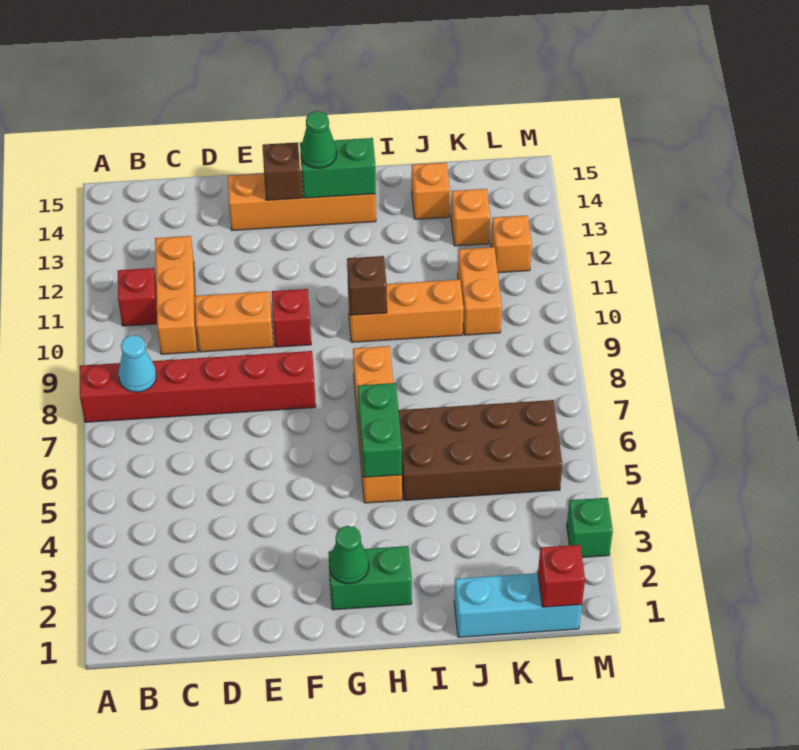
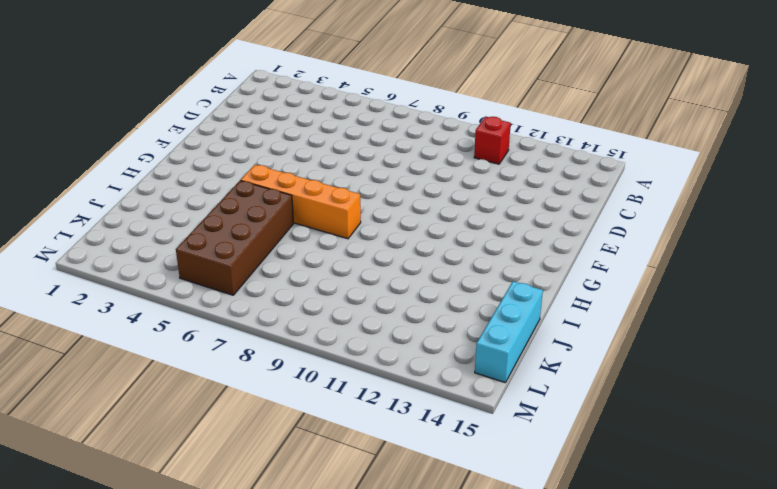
cyan brick J15:L15 level 1 -> cyan brick J1:L1 level 1
none -> red brick A8:F8 level 1
none -> orange brick C10:C12 level 1
none -> orange brick D10:E10 level 1

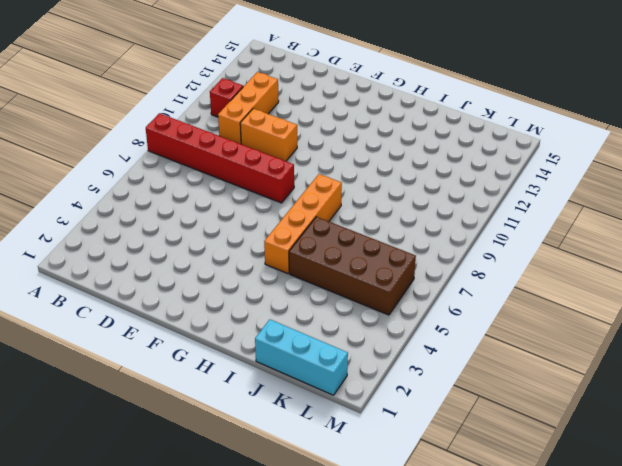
none -> orange brick E14:H14 level 1
none -> red brick F10 level 1
none -> green brick G2:H2 level 1

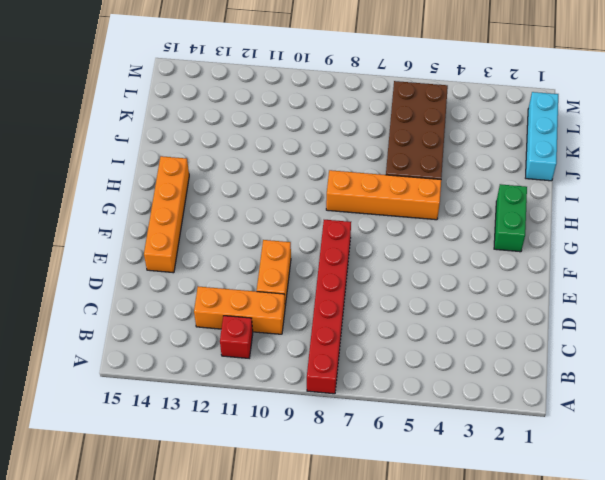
none -> red brick F10 level 1
none -> orange brick H10:J10 level 1
none -> orange brick J14 level 1

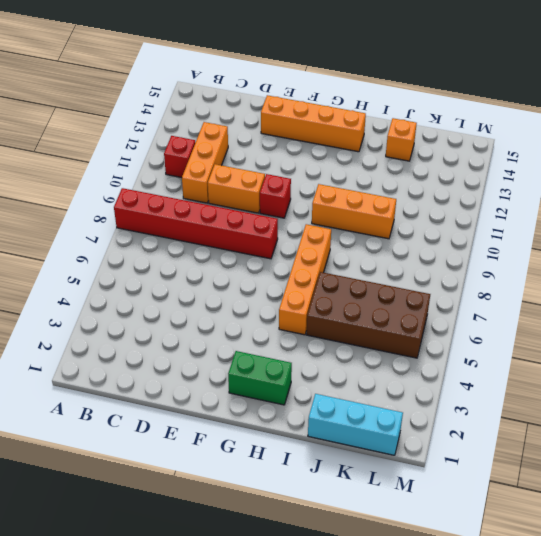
none -> orange brick K10:K11 level 1
none -> orange brick K13 level 1
none -> orange brick L12 level 1

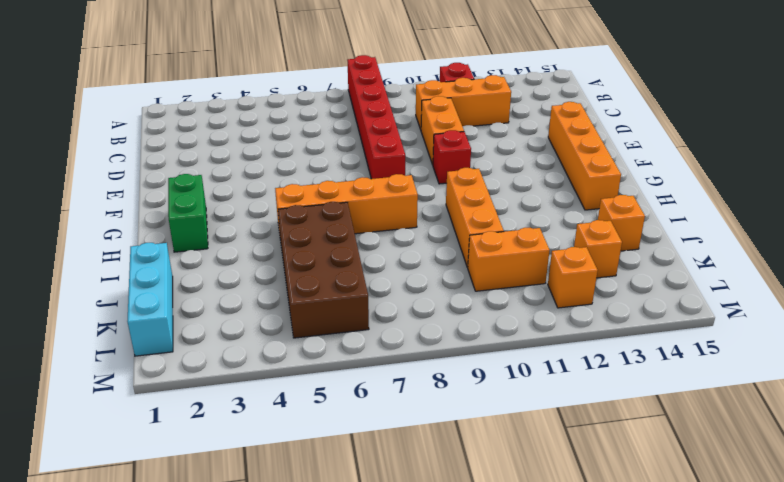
none -> green brick M3 level 1
none -> cyan cone B8 level 2
none -> brown brick F14 level 2

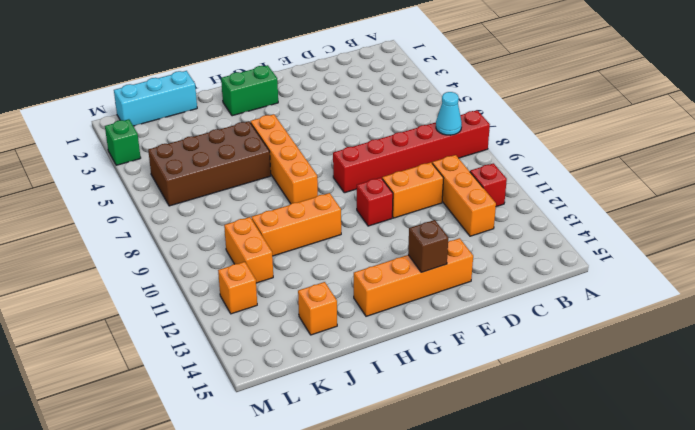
none -> orange brick K13 level 1
none -> green cone G2 level 2
none -> green brick G14:H14 level 2

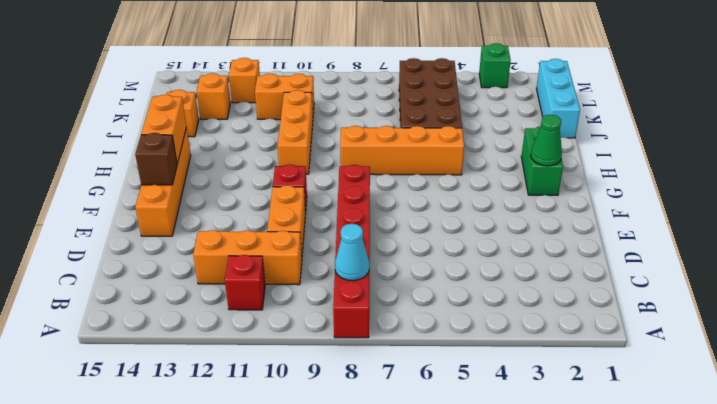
orange brick G14:H14 level 2 -> green brick G14:H14 level 2
none -> green brick H5:H6 level 2
none -> brown brick H10 level 2
none -> red brick L1 level 2

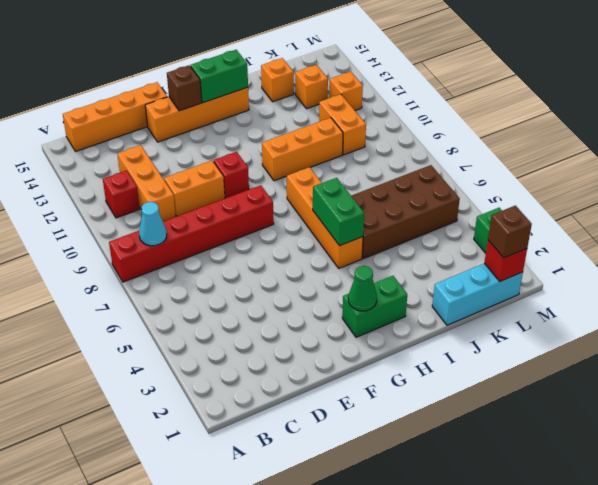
orange brick B15:E15 level 1 -> none
brown brick L1 level 3 -> brown brick H10 level 2
none -> green cone G14 level 3

